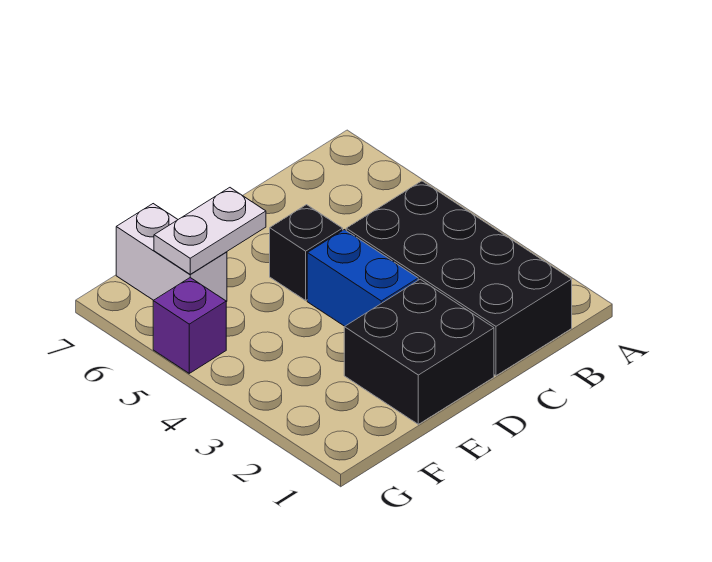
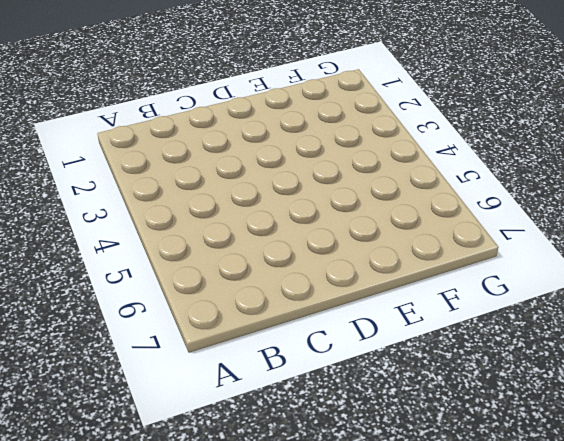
none -> black brick B1:C4 level 1
none -> black brick D1:E2 level 1

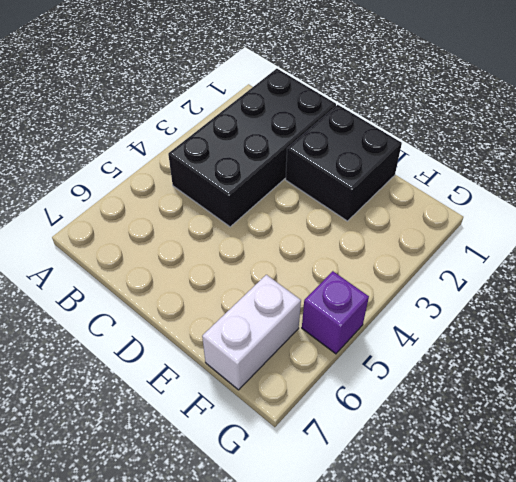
none -> blue brick D3:D4 level 1
none -> black brick D5 level 1

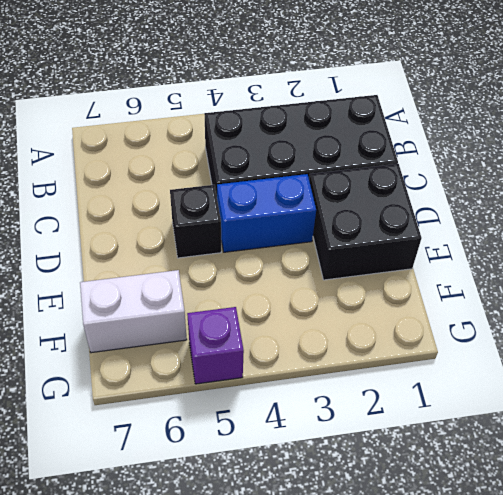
none -> white plate E6:F6 level 2

